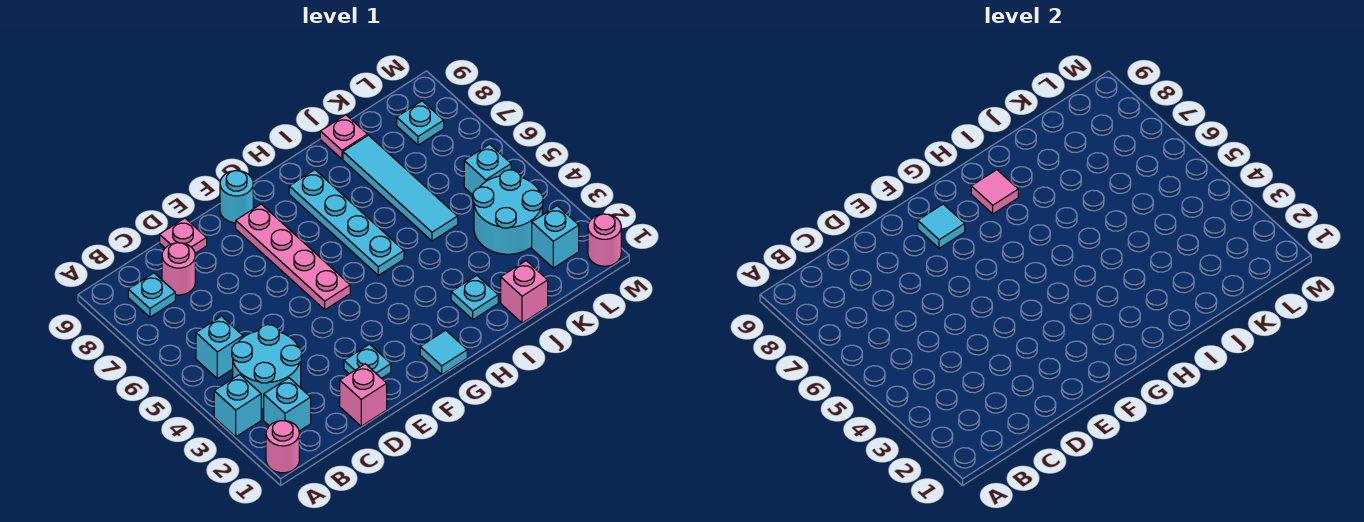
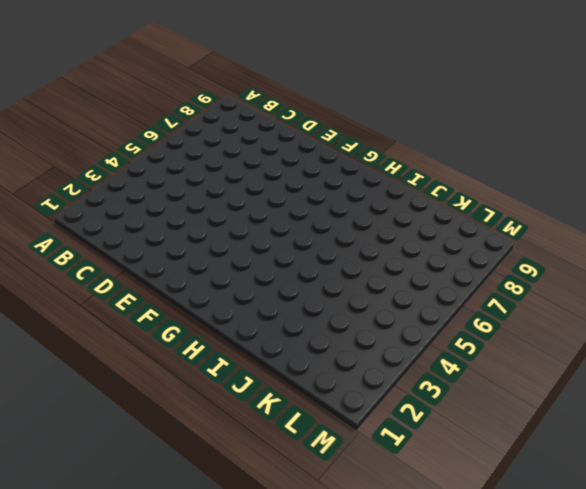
none -> pink round brick A1 level 1
none -> cyan brick A3 level 1
none -> cyan brick B2 level 1

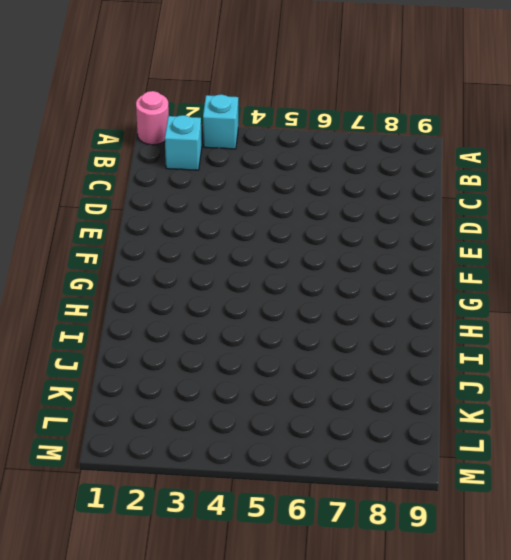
none -> cyan round brick B3:C4 level 1
none -> cyan brick B5 level 1
none -> cyan plate B8 level 1

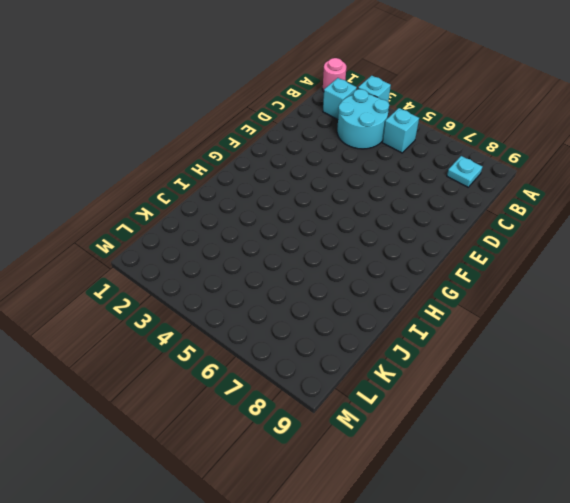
none -> pink round brick C8 level 1
none -> pink brick D1 level 1
none -> pink plate D9 level 1

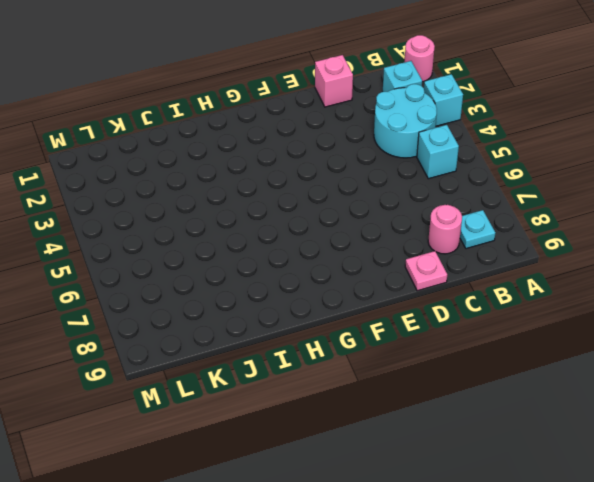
none -> cyan plate E2 level 1
none -> pink plate F5:F8 level 1
none -> cyan round brick F9 level 1

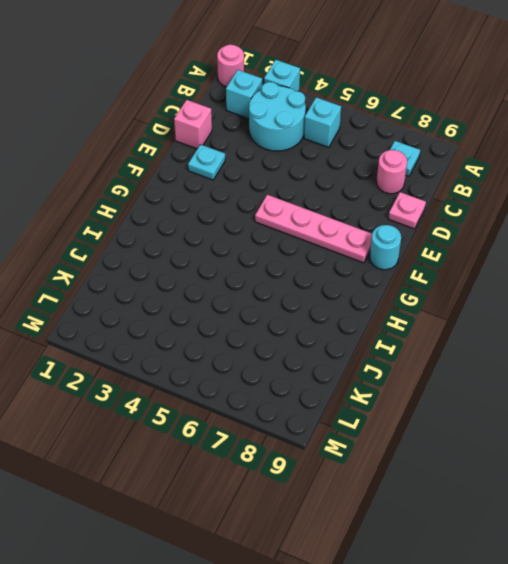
none -> cyan tile G1 level 1
none -> cyan plate H5:H8 level 1
none -> cyan plate I2 level 1

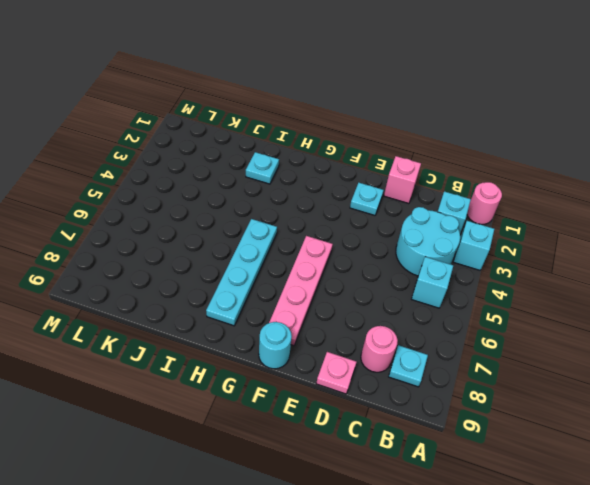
none -> cyan tile G1 level 1
none -> pink brick J1 level 1
none -> cyan tile J5:J8 level 1

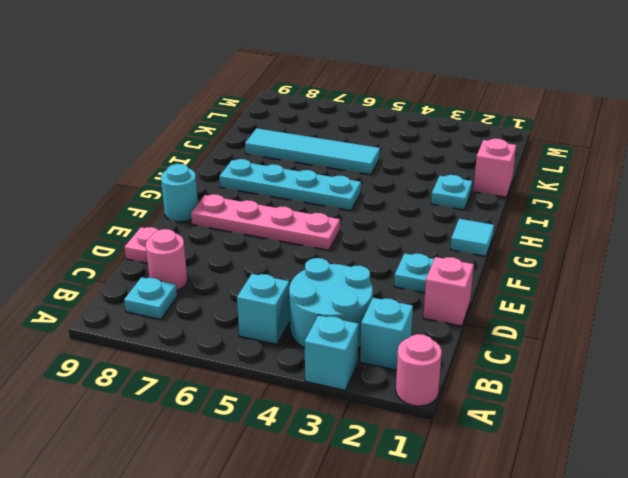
none -> pink plate J9 level 1
none -> cyan round brick K3:L4 level 1
none -> cyan brick L2 level 1

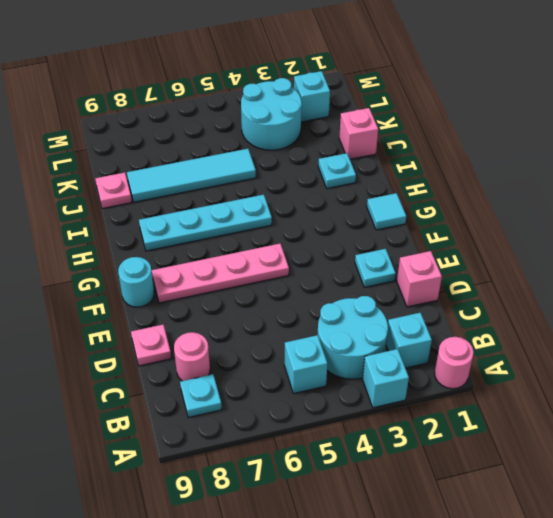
none -> cyan brick L5 level 1
none -> cyan plate L8 level 1
none -> pink round brick M1 level 1

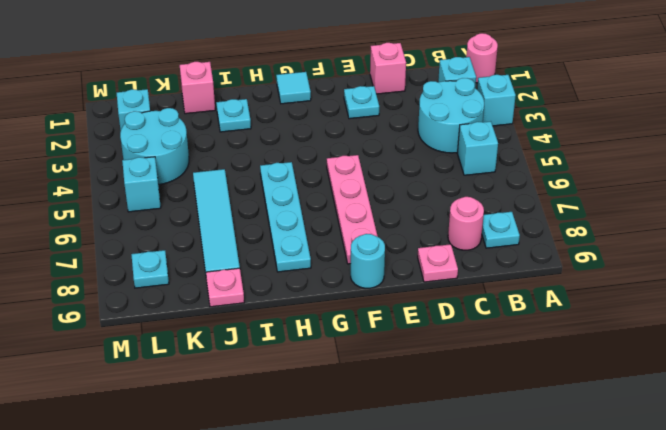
none -> pink round brick M1 level 1
none -> cyan tile F8 level 2
none -> pink tile H8 level 2

